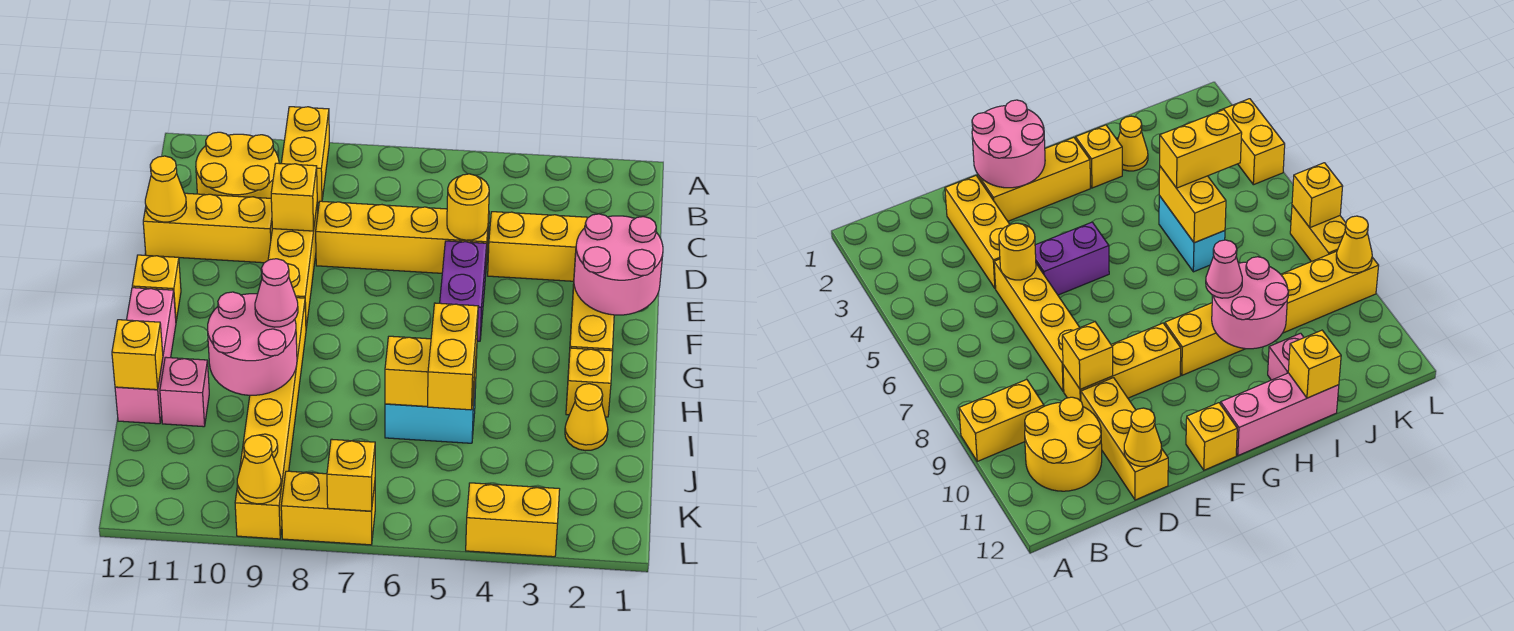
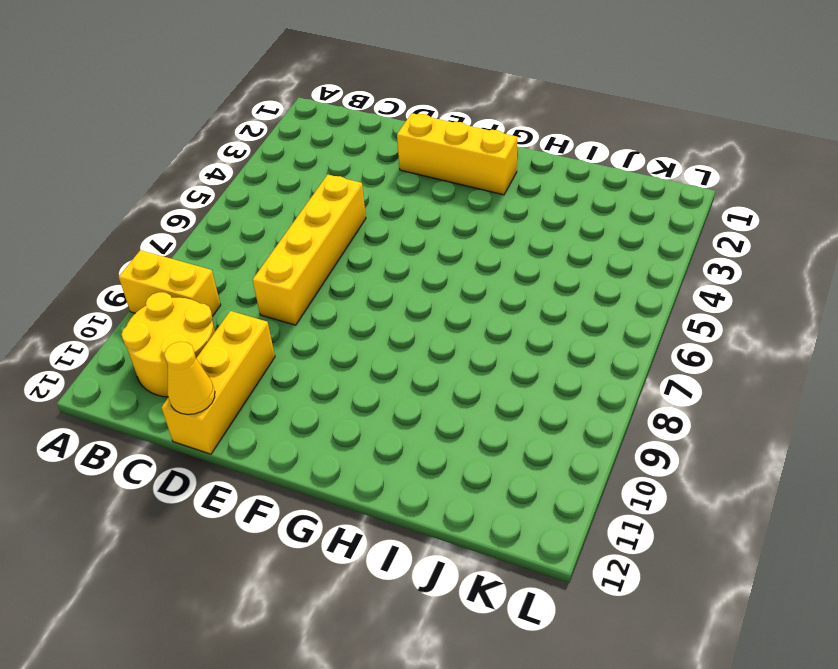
none -> yellow brick D2:D4 level 1
none -> yellow brick D9:F9 level 1
none -> purple brick E5:F5 level 1

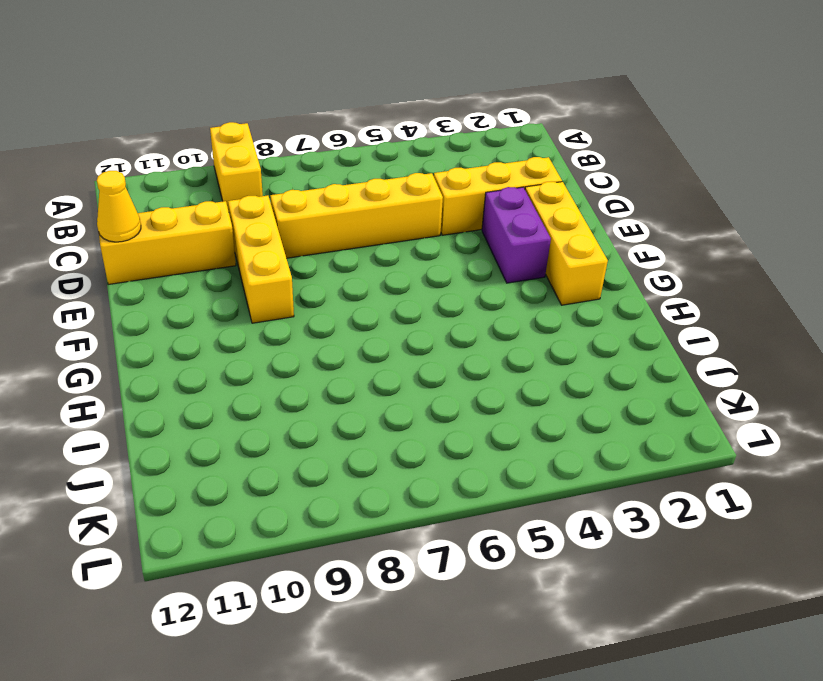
purple brick E3:F3 level 1 -> purple brick E5:F5 level 1
none -> yellow round brick B10:C11 level 1
none -> yellow brick F12 level 1
none -> yellow brick G9:L9 level 1

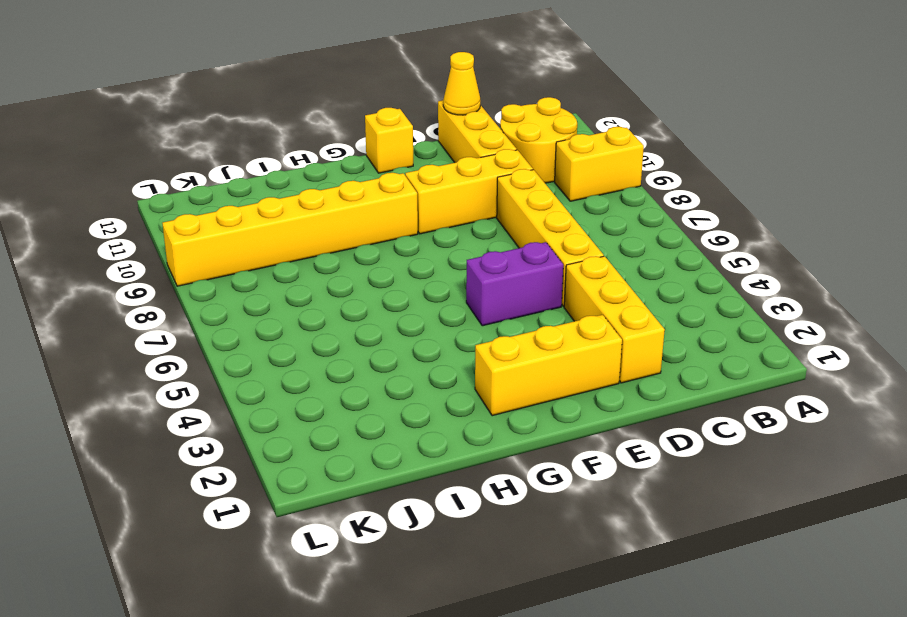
none -> pink brick G12:I12 level 1
none -> yellow brick H2 level 1
none -> yellow cone I2 level 1

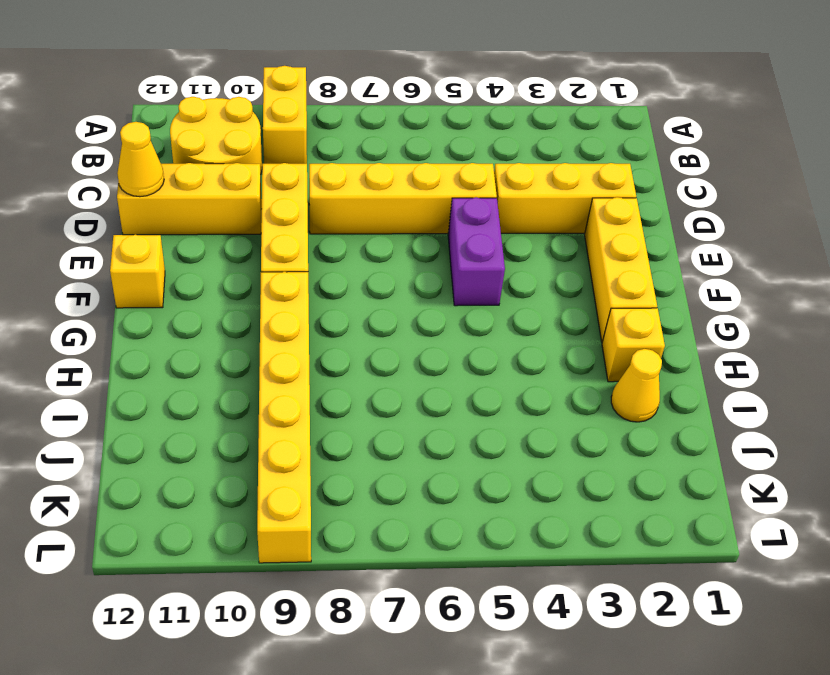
none -> pink brick G12:I12 level 1
none -> cyan brick I5:I6 level 1
none -> pink brick I11 level 1

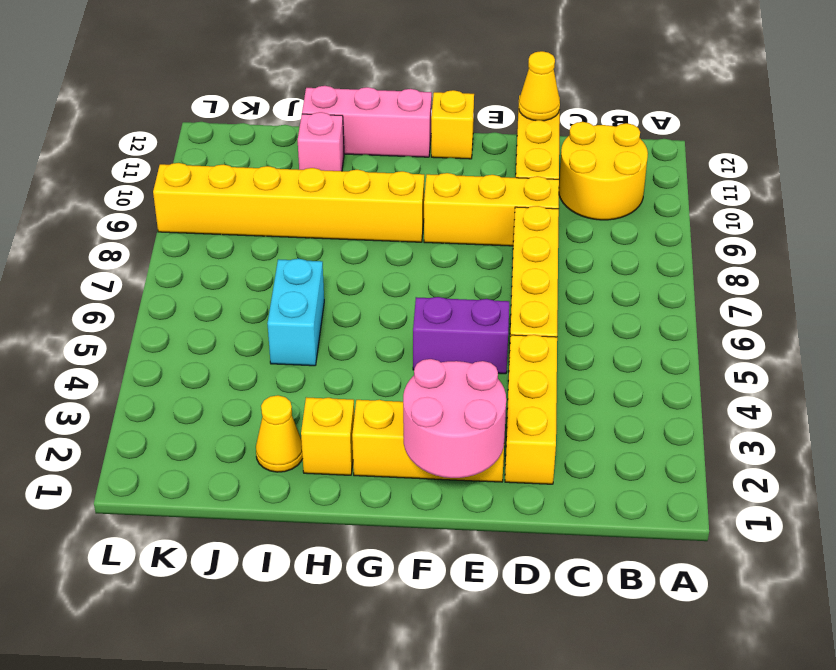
none -> yellow brick A9:B9 level 1
none -> yellow brick L3:L4 level 1
none -> yellow brick L7:L8 level 1

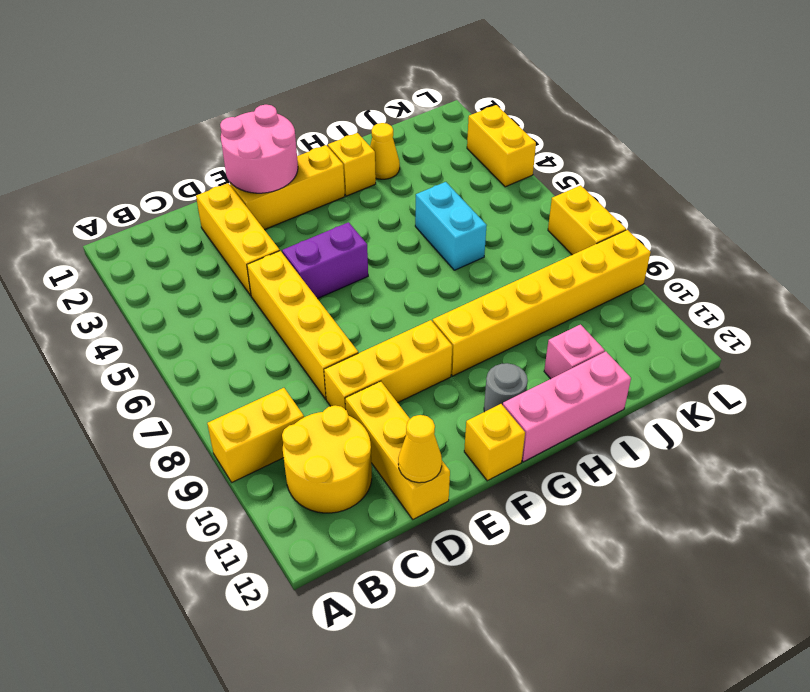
grey round brick G11 level 1 -> none
none -> yellow round brick D5 level 2
none -> yellow brick D9 level 2
none -> pink round brick H9:I10 level 2

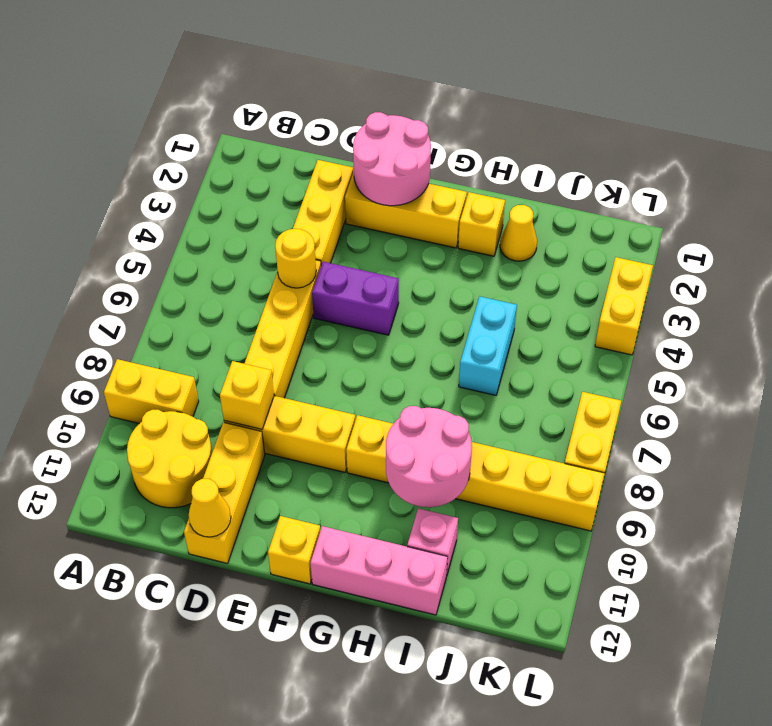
none -> yellow brick I5:I6 level 2
none -> yellow brick I12 level 2
none -> yellow brick L7 level 2

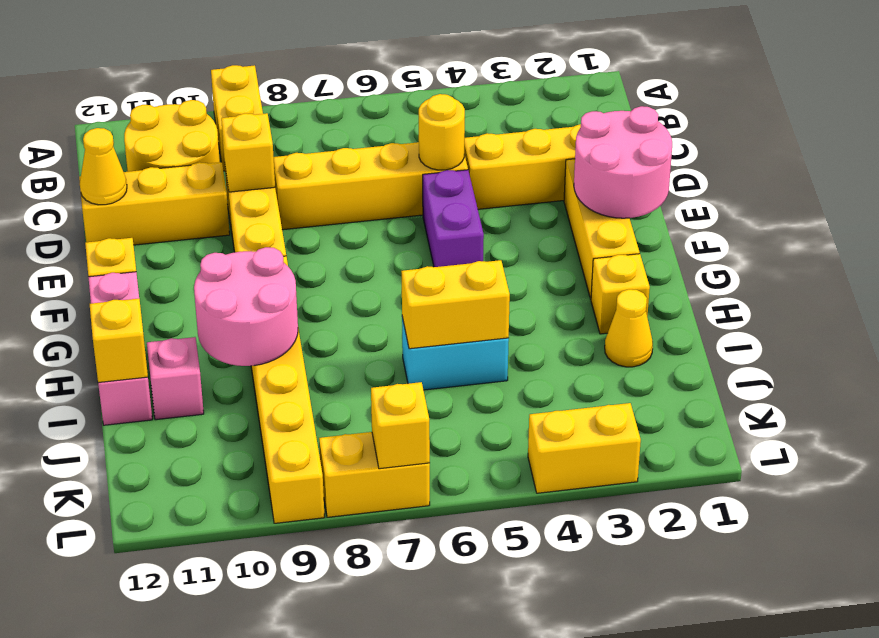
none -> yellow cone L9 level 2
none -> pink cone H9 level 3
none -> yellow brick I5:J5 level 3

